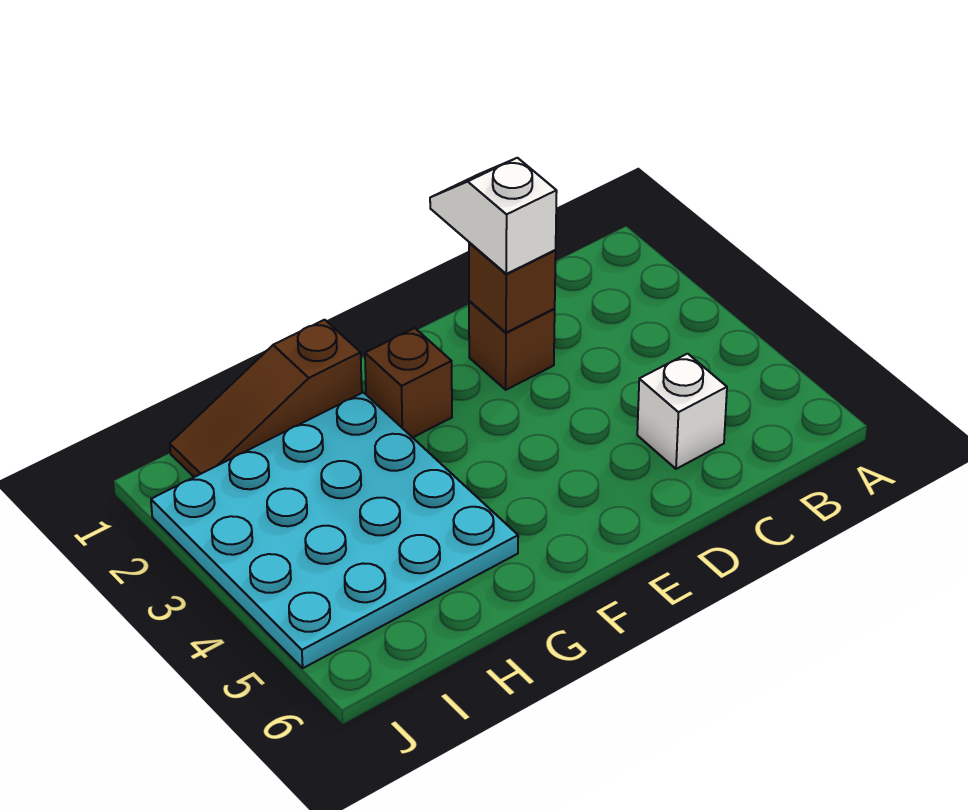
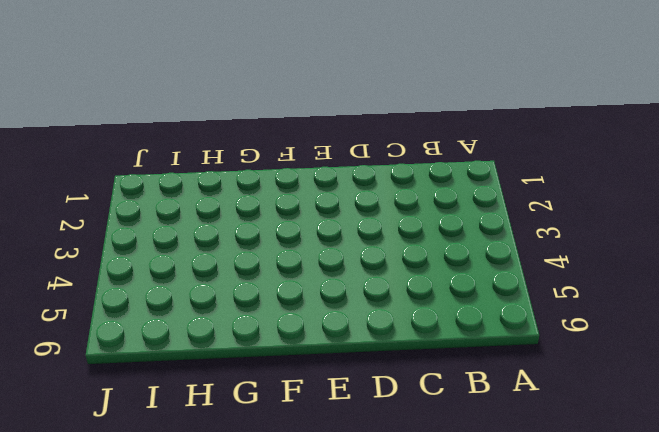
none -> white brick C5 level 1
none -> brown brick D2 level 1

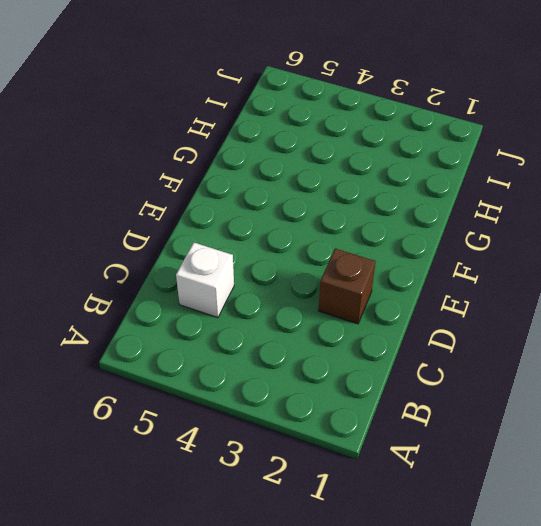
none -> brown brick F2 level 1
none -> brown slope G1:I1 level 1 top G

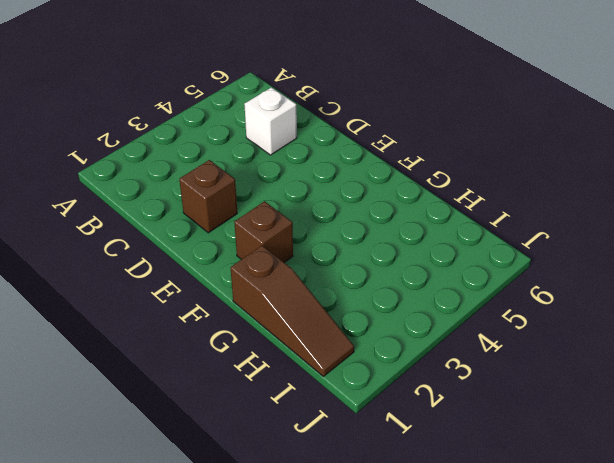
none -> cyan plate G2:J5 level 1
none -> brown brick D2 level 2

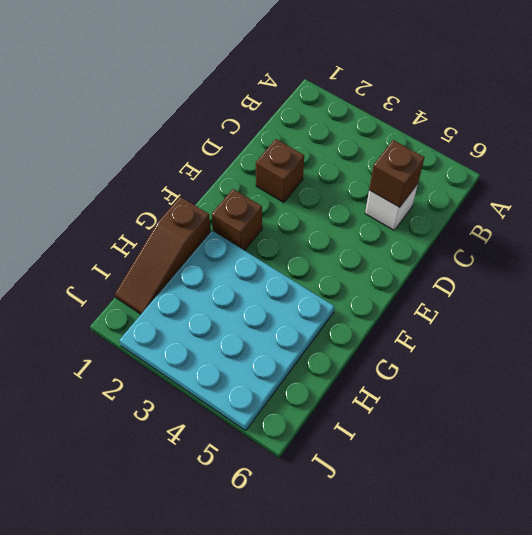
brown brick C5 level 2 -> brown brick D2 level 2
none -> white slope D1:D2 level 3 top 2

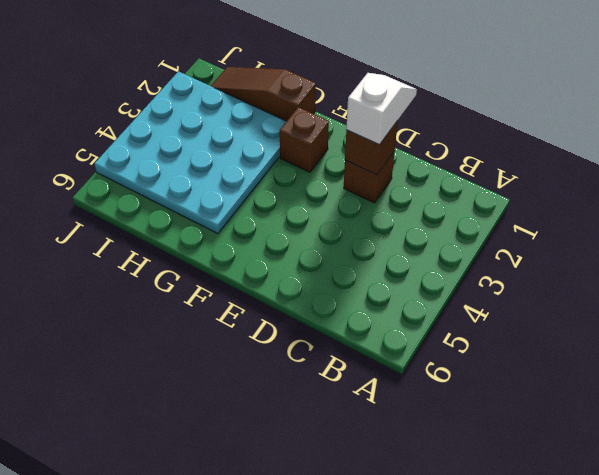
none -> white brick C5 level 1

